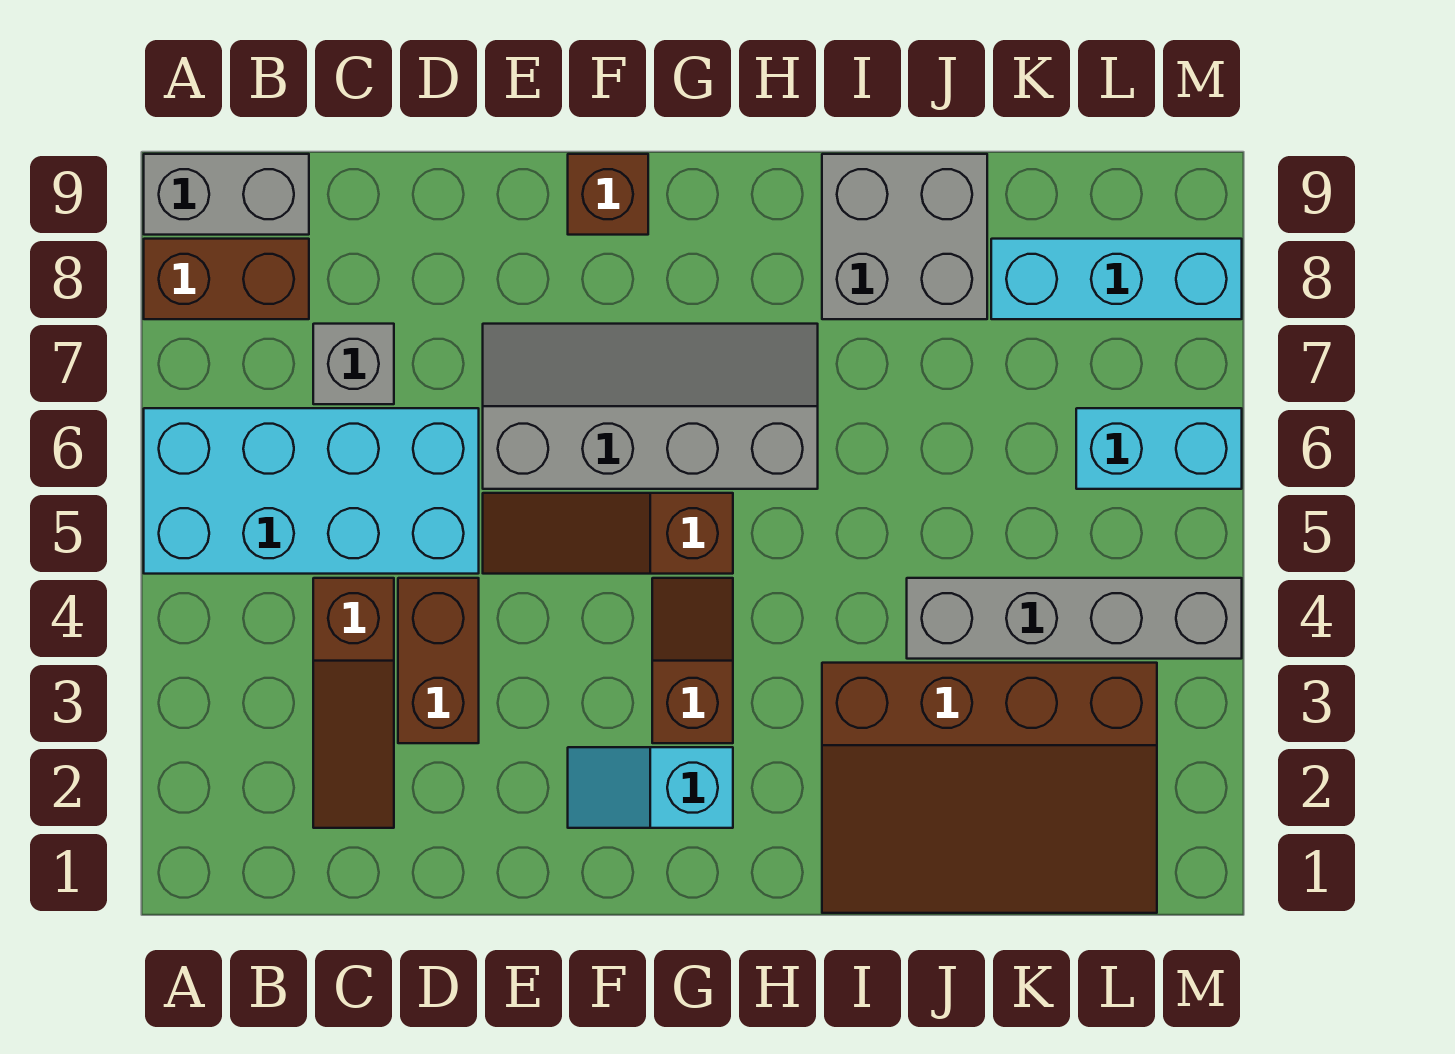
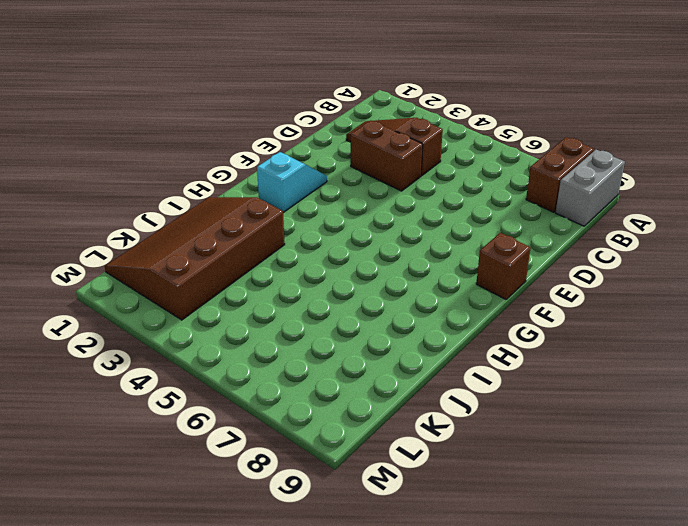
none -> cyan brick A5:D6 level 1
none -> grey brick C7 level 1
none -> brown slope E5:G5 level 1 top G

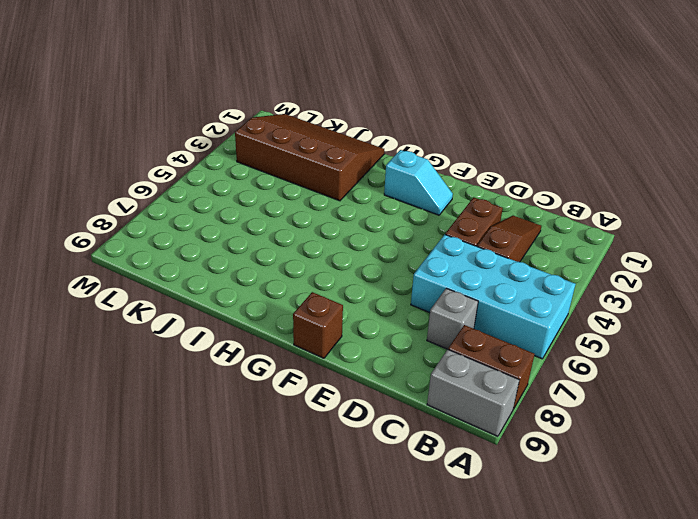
none -> brown slope E5:G5 level 1 top G
none -> grey slope E6:H7 level 1 top 6
none -> brown slope G3:G4 level 1 top 3

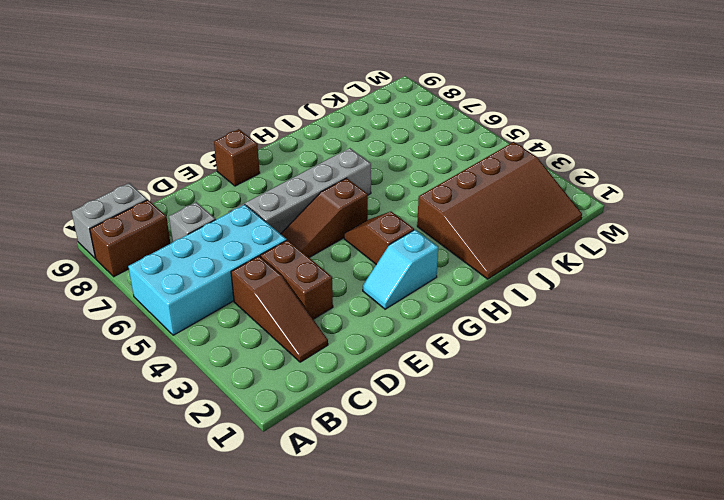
none -> grey brick I8:J9 level 1
none -> grey brick J4:M4 level 1
none -> cyan brick K8:M8 level 1

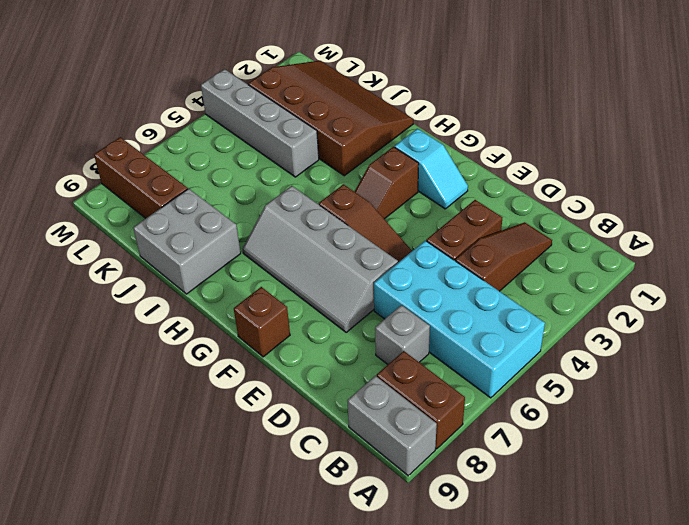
brown brick K8:M8 level 1 -> cyan brick K8:M8 level 1
none -> cyan brick L6:M6 level 1

